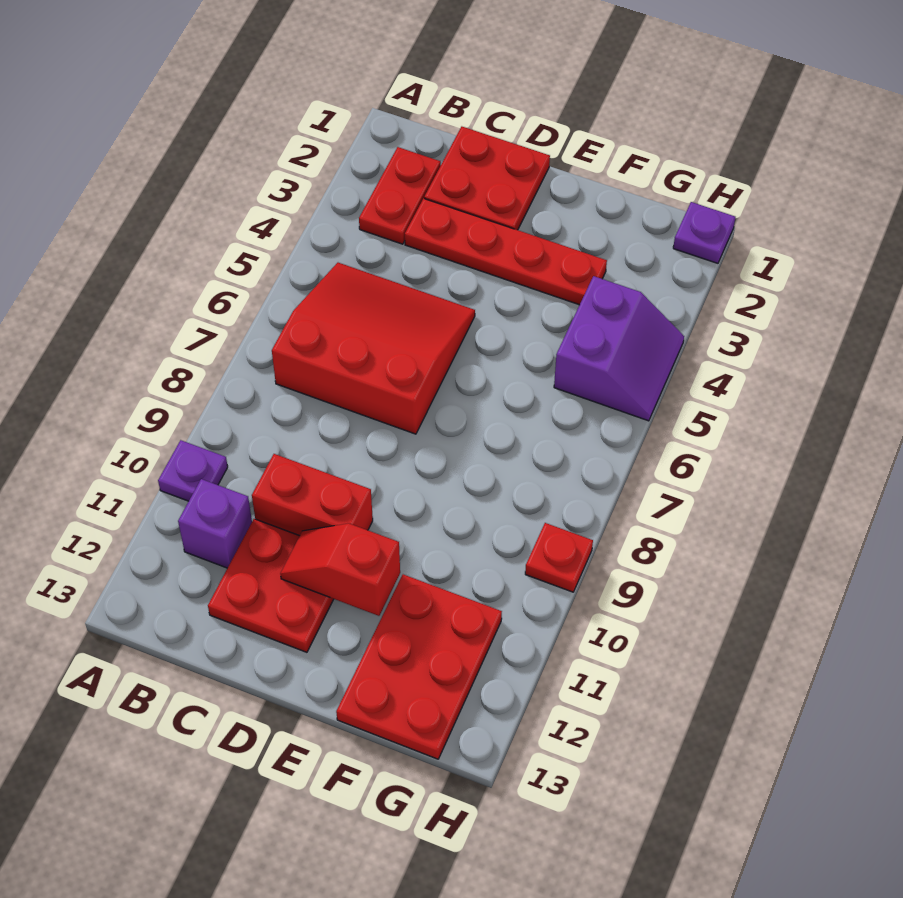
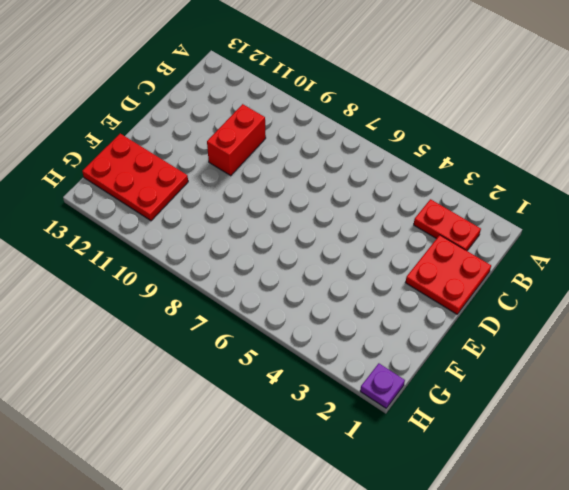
none -> purple plate A10 level 1
none -> red slope B5:D7 level 1 top 7
none -> purple brick B11 level 1

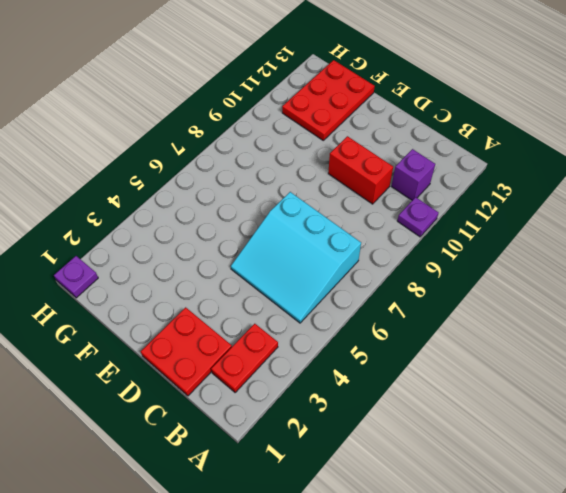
cyan slope B5:D7 level 1 top 7 -> red slope B5:D7 level 1 top 7
none -> red plate C3:F3 level 1
none -> red plate C11:D12 level 1
none -> purple slope G4:H5 level 1 top G

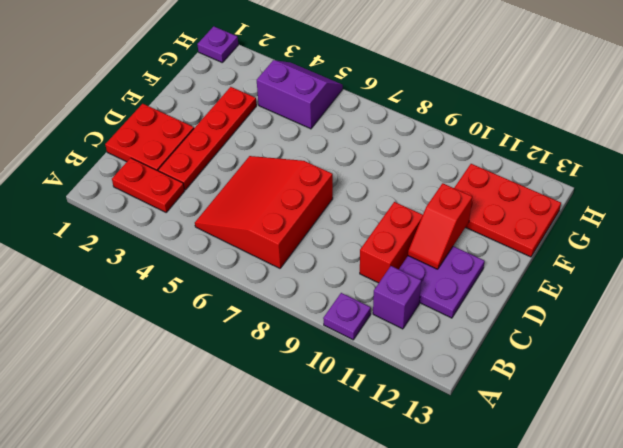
purple plate C11:D12 level 1 -> red plate C11:D12 level 1
none -> red plate H9 level 1

